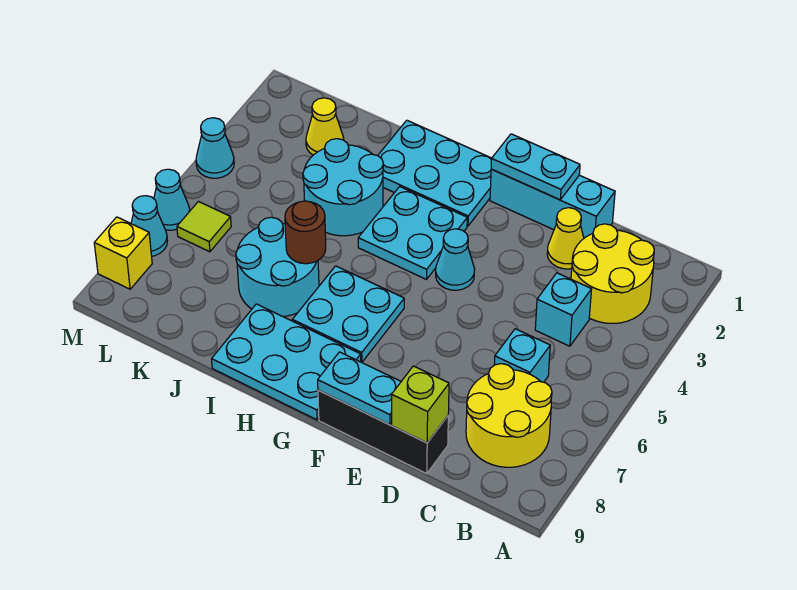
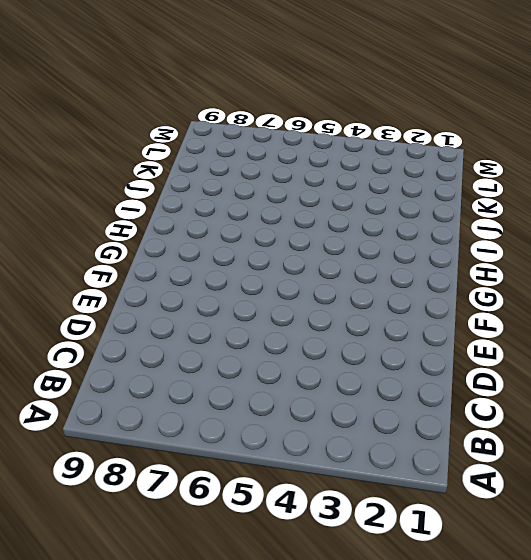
none -> yellow round brick B2:C3 level 1
none -> yellow round brick B7:C8 level 1
none -> cyan brick C4 level 1

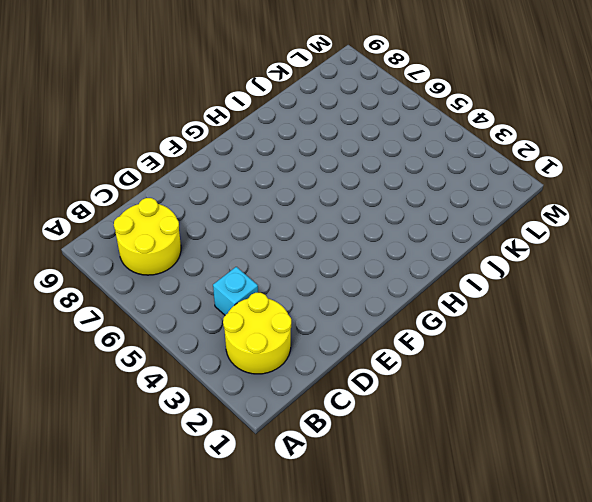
none -> cyan brick C6 level 1
none -> cyan brick D1:F1 level 1
none -> yellow cone D2 level 1

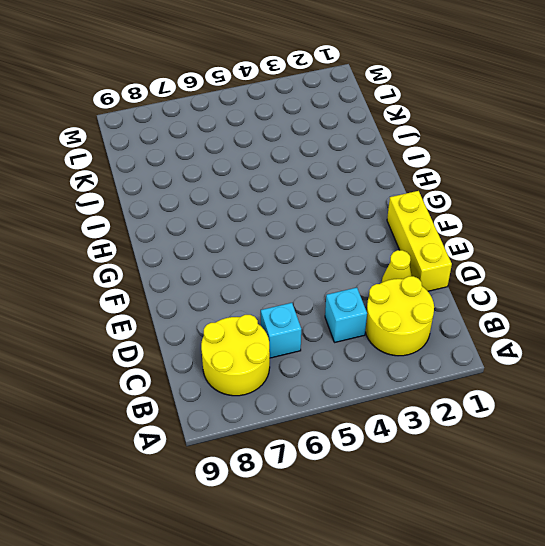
yellow brick D1:F1 level 1 -> cyan brick D1:F1 level 1
none -> black brick D9:F9 level 1
none -> cyan cone F4 level 1
none -> cyan plate G1:I2 level 1

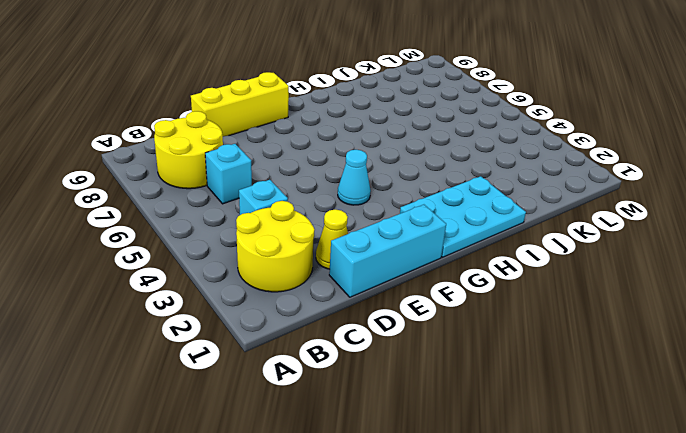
yellow brick D9:F9 level 1 -> black brick D9:F9 level 1
none -> cyan plate G3:H4 level 1
none -> cyan plate G6:H7 level 1
none -> cyan plate G8:I9 level 1

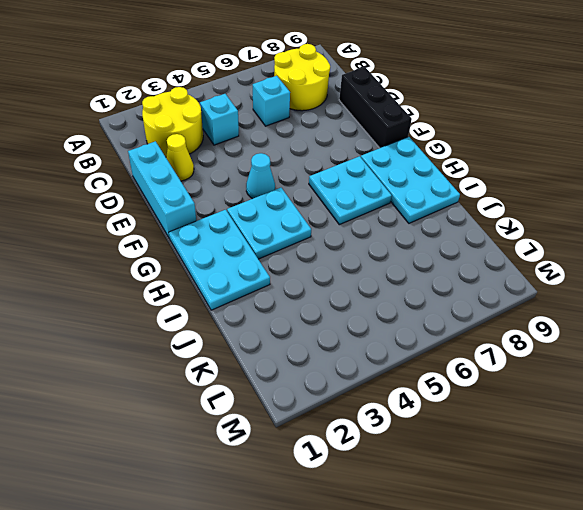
none -> cyan round brick I3:J4 level 1
none -> cyan round brick I6:J7 level 1
none -> yellow cone K2 level 1

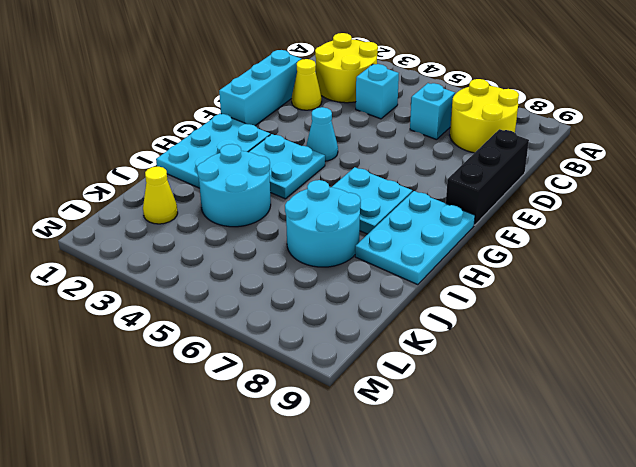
none -> lime tile L6 level 1
none -> cyan cone M4 level 1
none -> cyan cone M6 level 1

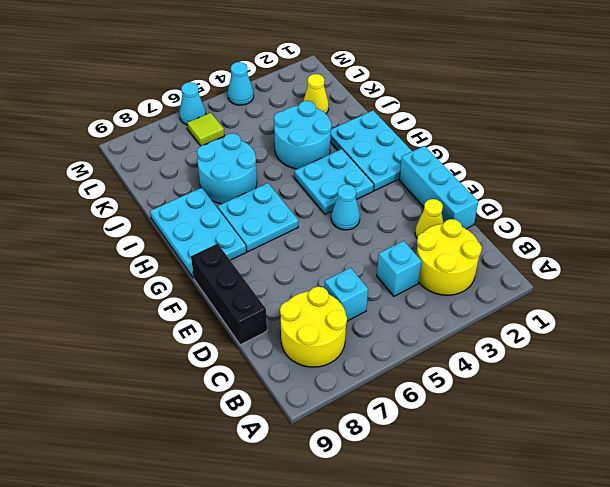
none -> cyan cone M7 level 1
none -> yellow brick M8 level 1
none -> lime brick D9 level 2

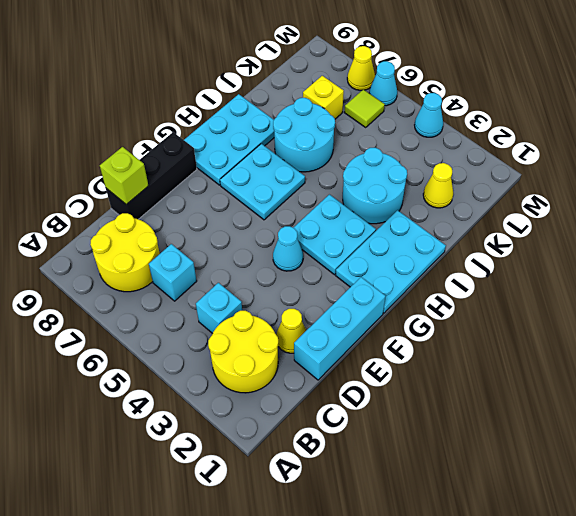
yellow brick K7 level 1 -> yellow brick M8 level 1
yellow cone M7 level 1 -> cyan cone M7 level 1
none -> cyan plate E1:F1 level 2
none -> cyan plate E9:F9 level 2
none -> brown round brick I6 level 2

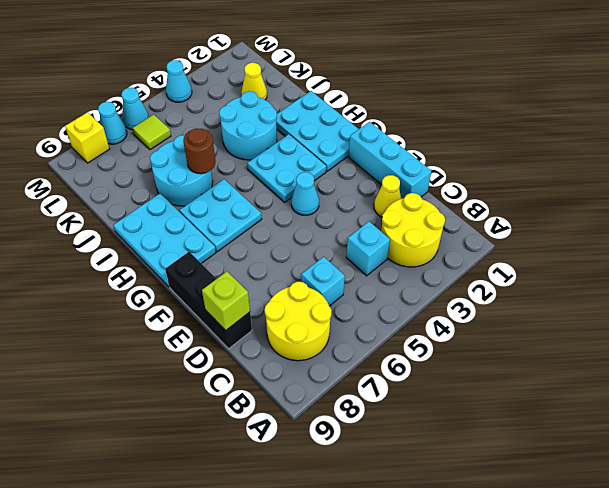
none -> cyan plate E1:F1 level 2
none -> cyan plate E9:F9 level 2

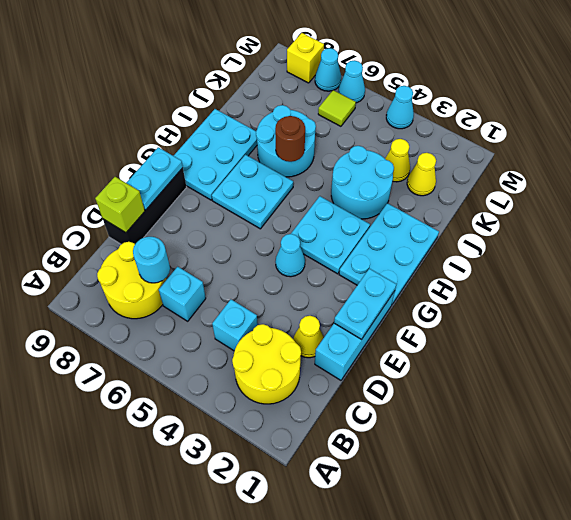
cyan round brick C7 level 2 -> none
yellow cone K3 level 1 -> none

